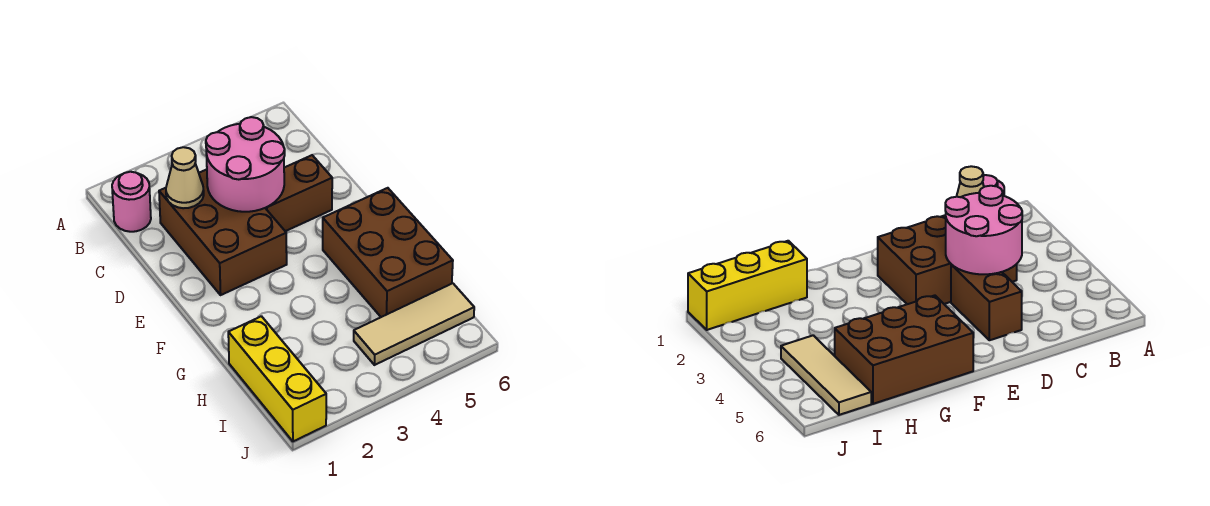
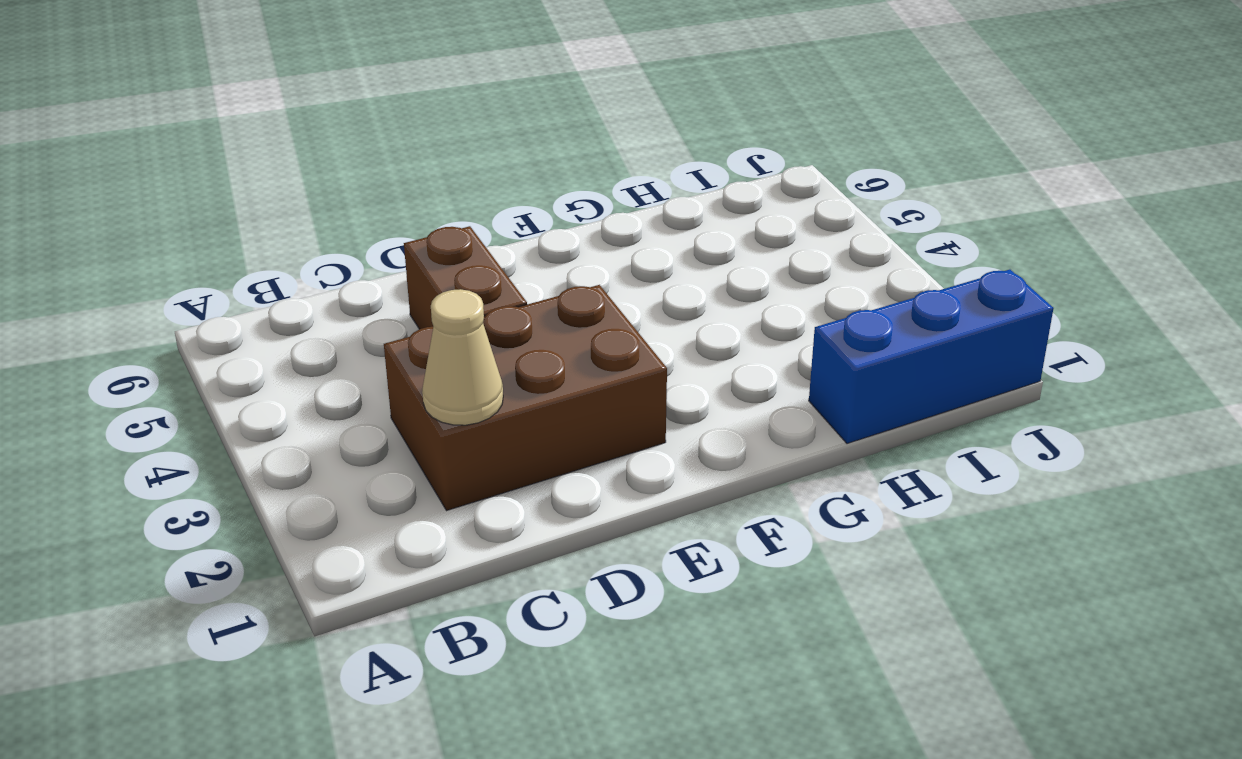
blue brick H1:J1 level 1 -> yellow brick H1:J1 level 1
none -> pink round brick B1 level 1
none -> brown brick F5:H6 level 1

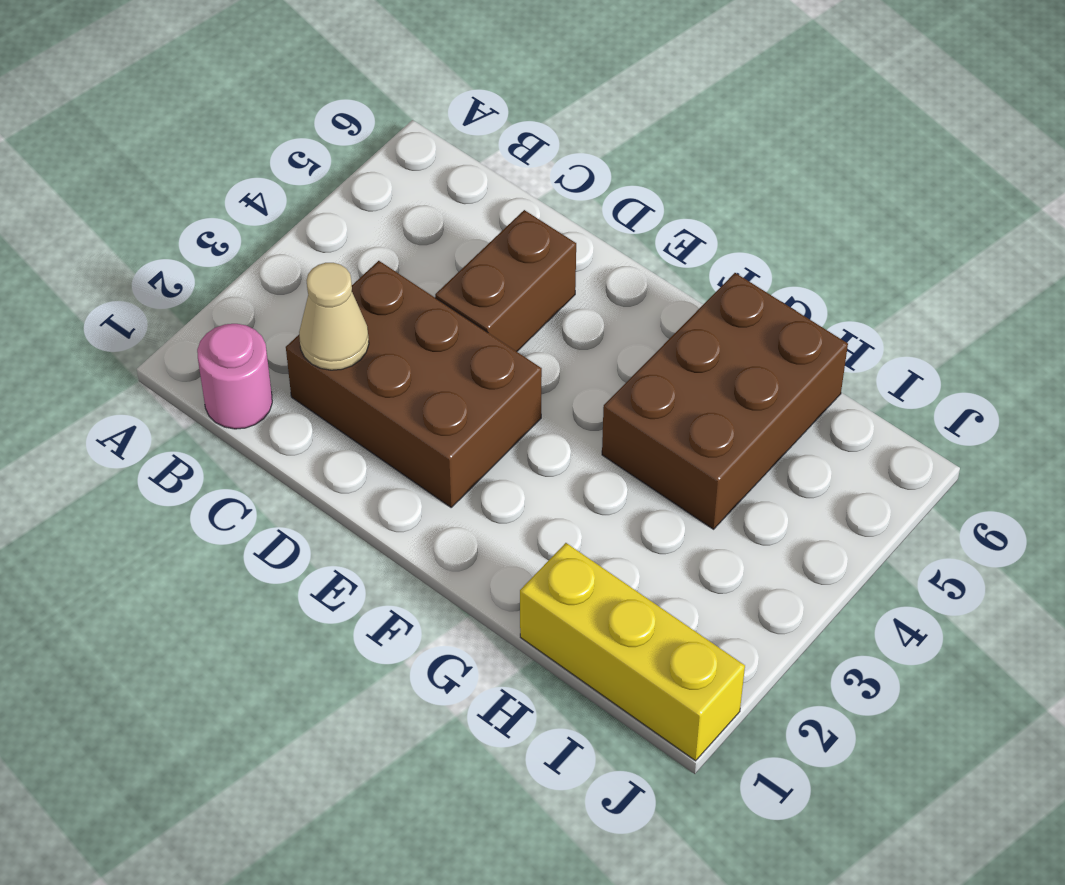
brown brick G4:H6 level 1 -> brown brick F5:H6 level 1
none -> tan tile I4:I6 level 1
none -> pink round brick C3:D4 level 2

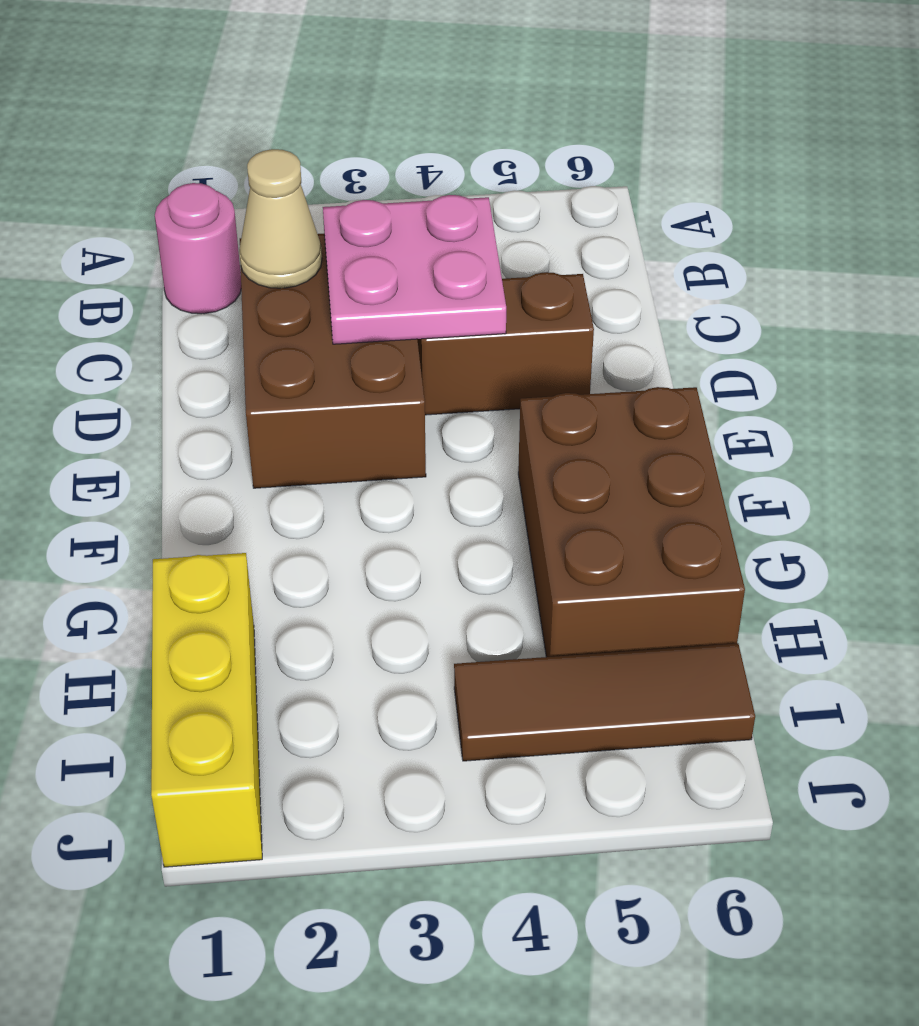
pink plate C3:D4 level 2 -> pink round brick C3:D4 level 2
brown tile I4:I6 level 1 -> tan tile I4:I6 level 1

